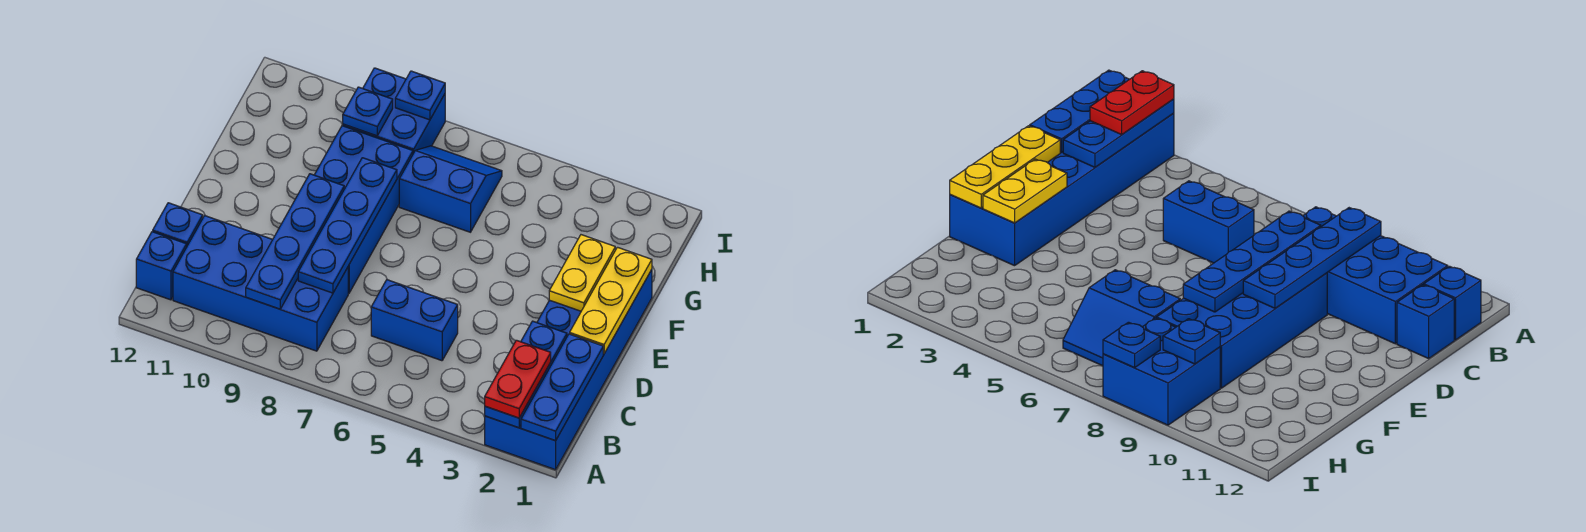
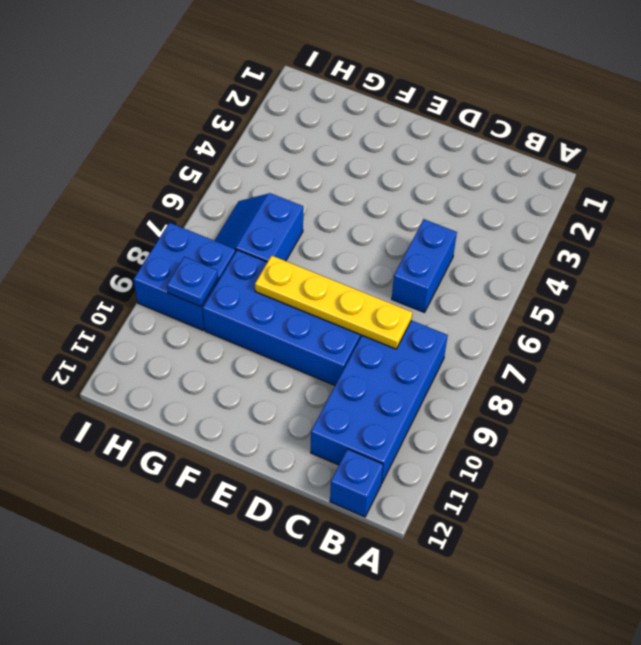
yellow plate C8:F8 level 2 -> blue plate C8:F8 level 2
none -> blue brick A1:F2 level 1
none -> blue brick C12 level 1
none -> blue plate A1:C1 level 2

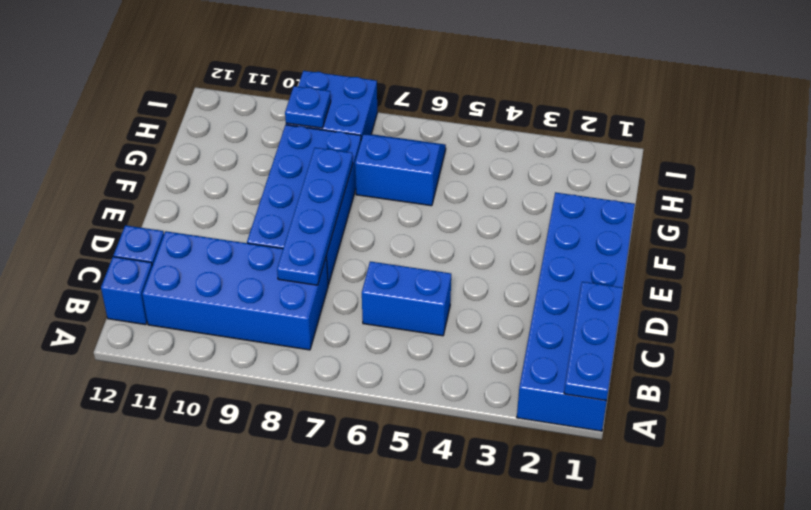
none -> blue plate A2:C2 level 2
none -> blue plate B9:E9 level 2
none -> yellow plate D1:F1 level 2

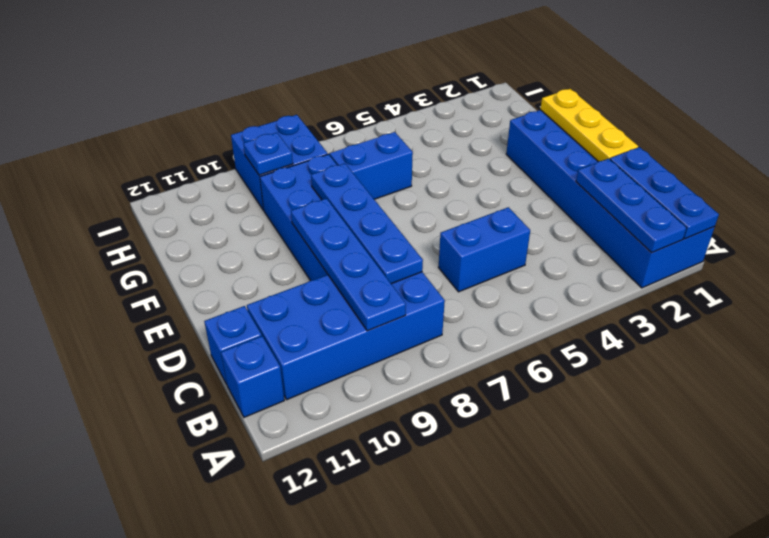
none -> yellow plate E2:F2 level 2
none -> blue plate I8 level 2
none -> red plate A2:B2 level 3

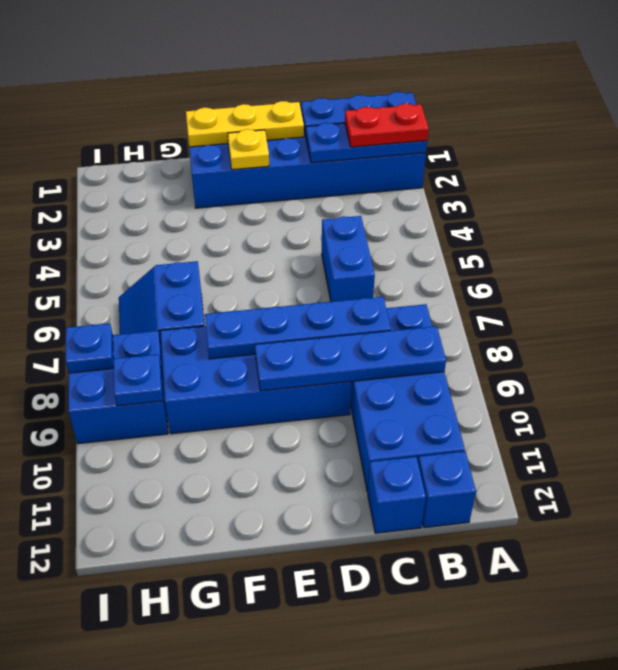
yellow plate E2 level 2 -> yellow plate E2:F2 level 2

